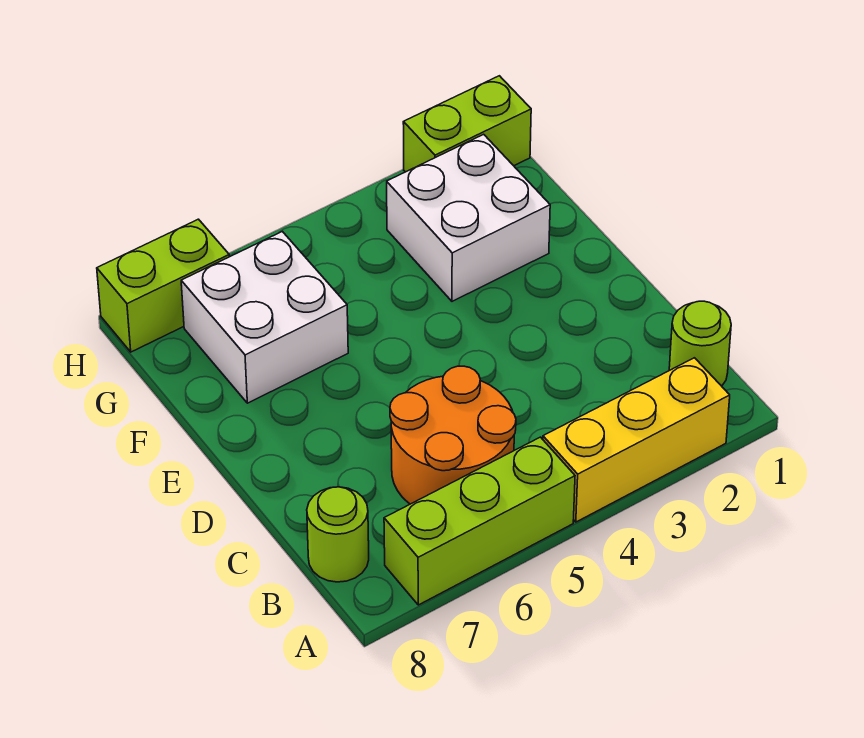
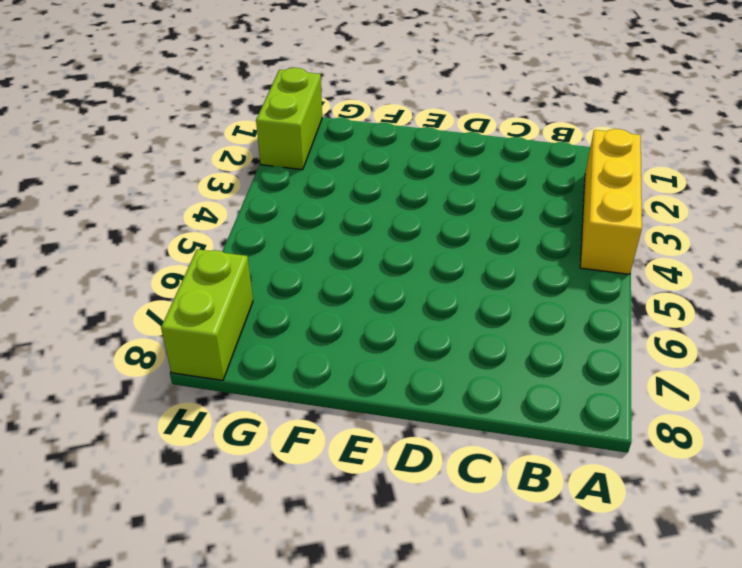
none -> lime brick A5:A7 level 1
none -> lime round brick B1 level 1

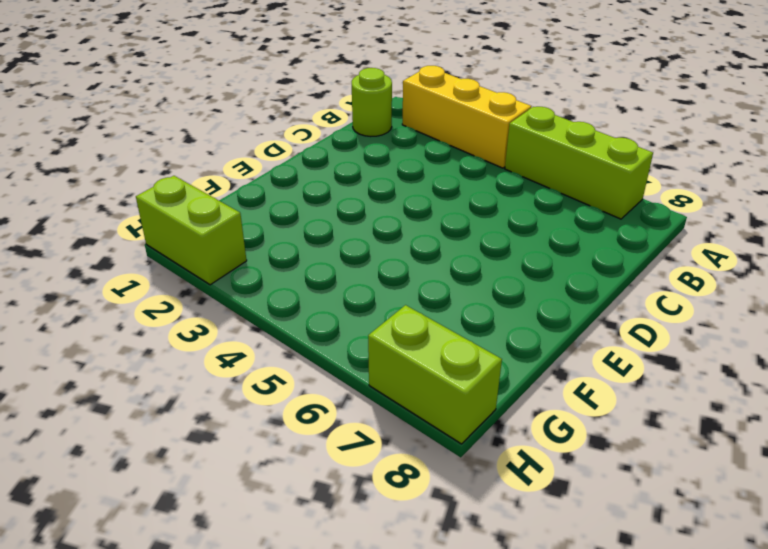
none -> orange round brick B5:C6 level 1
none -> lime round brick B8 level 1

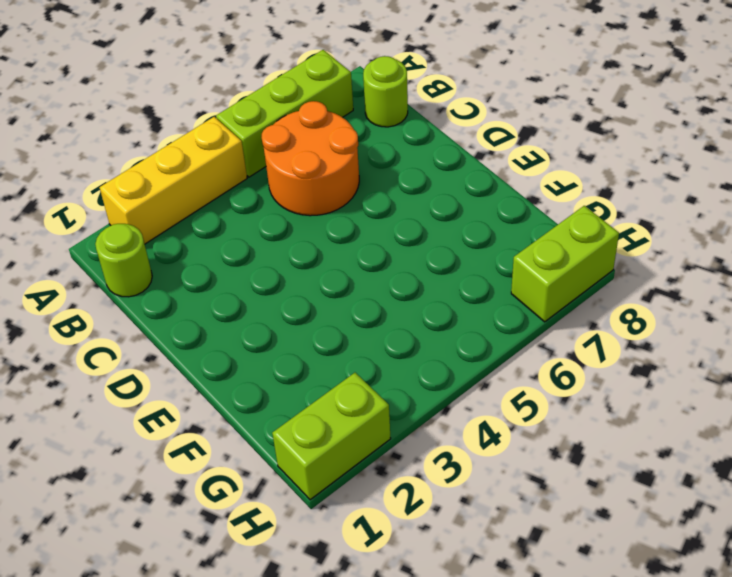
none -> white brick F2:G3 level 1
none -> white brick F6:G7 level 1

